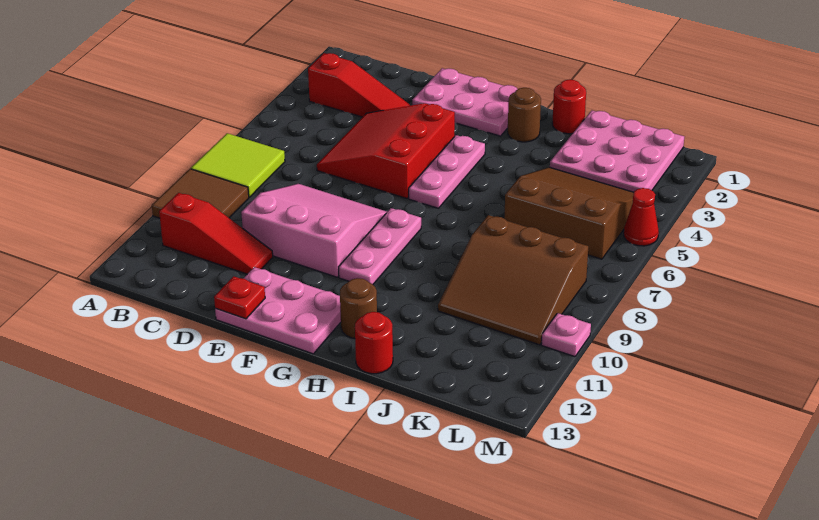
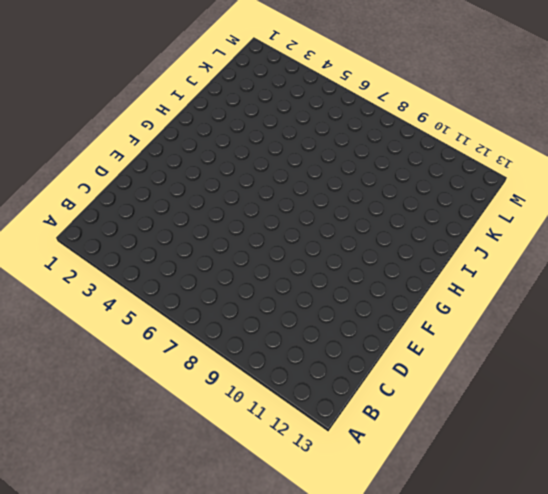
none -> lime tile A7:B8 level 1
none -> brown tile A9:B10 level 1
none -> red slope B3:D3 level 1 top B

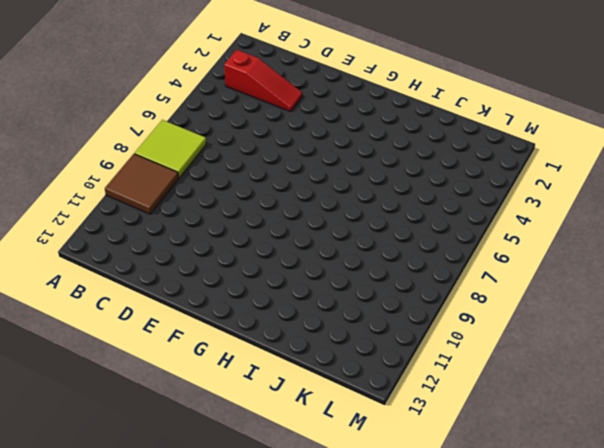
none -> red slope B11:D11 level 1 top B
none -> red slope D4:F6 level 1 top F
none -> pink slope D8:F10 level 1 top 10

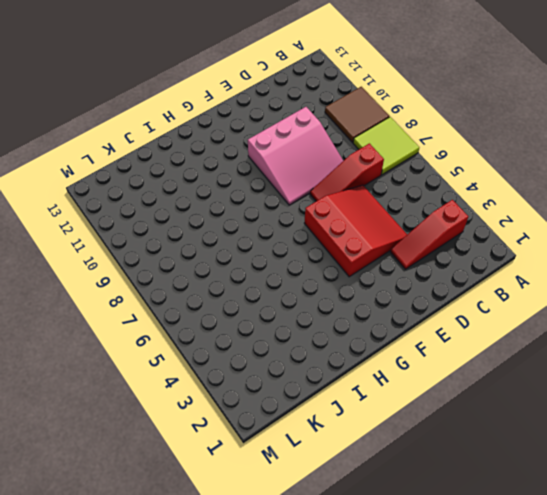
red slope C7:E7 level 1 top C -> red slope B11:D11 level 1 top B
none -> pink plate E1:G2 level 1
none -> pink plate E12:G13 level 1
none -> pink plate G4:G6 level 1

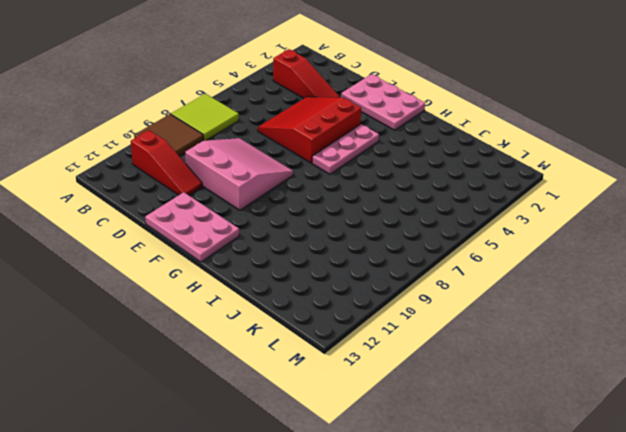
none -> pink plate G8:G10 level 1
none -> brown round brick H2 level 1
none -> brown round brick H12 level 1

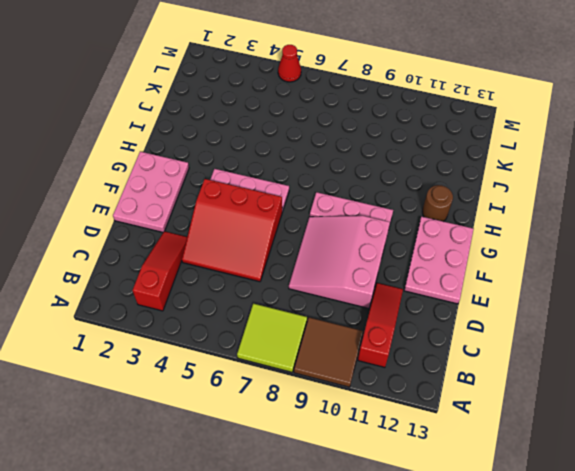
none -> brown round brick H2 level 1
none -> red round brick I1 level 1
none -> red round brick I13 level 1

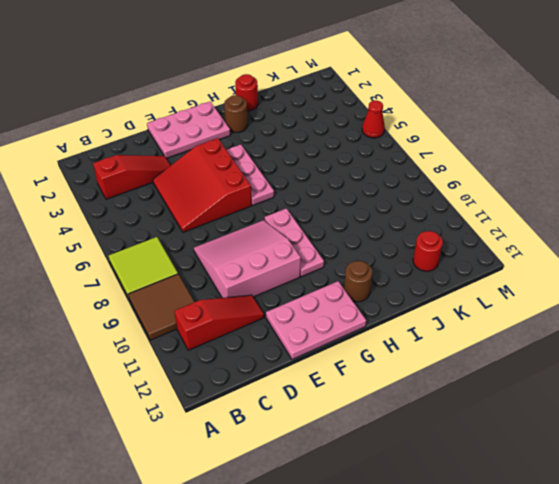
red round brick K12 level 1 -> red round brick I13 level 1
none -> pink plate J1:L3 level 1
none -> brown slope J4:L6 level 1 top 6
none -> brown slope J8:L10 level 1 top 8

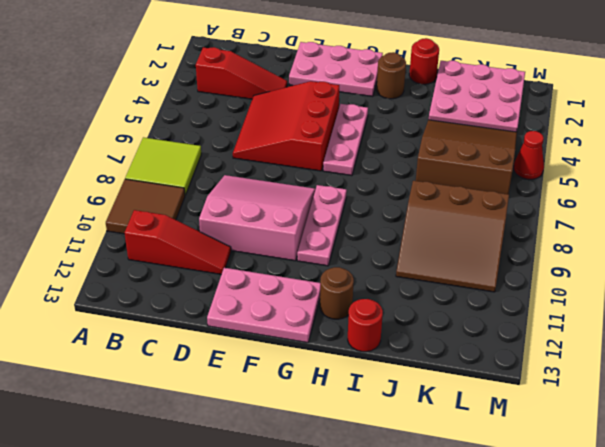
none -> pink plate M10 level 1
none -> red plate E13 level 2

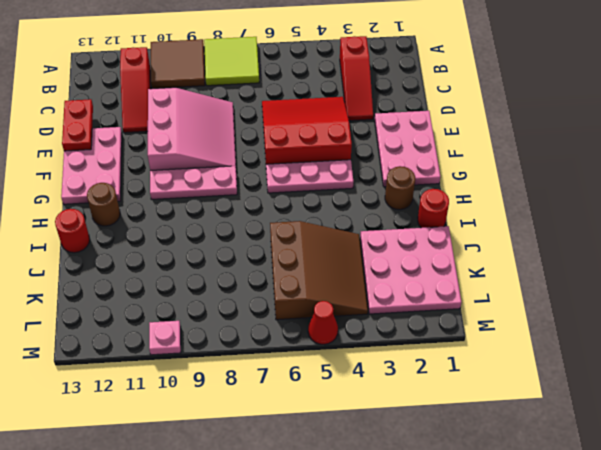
red plate D13:E13 level 2 -> red plate E13 level 2
none -> brown slope J8:L10 level 1 top 8

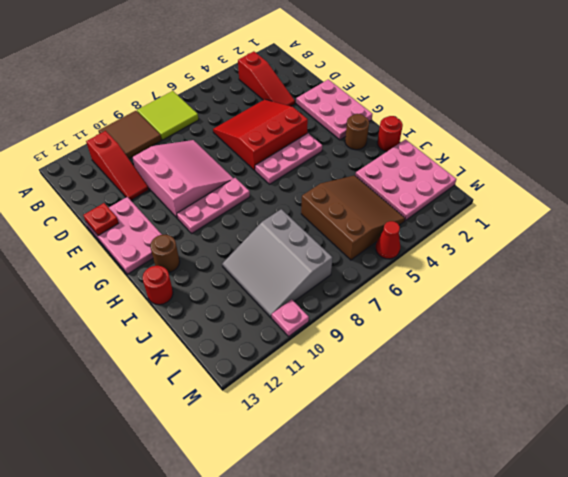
grey slope J8:L10 level 1 top 8 -> brown slope J8:L10 level 1 top 8

